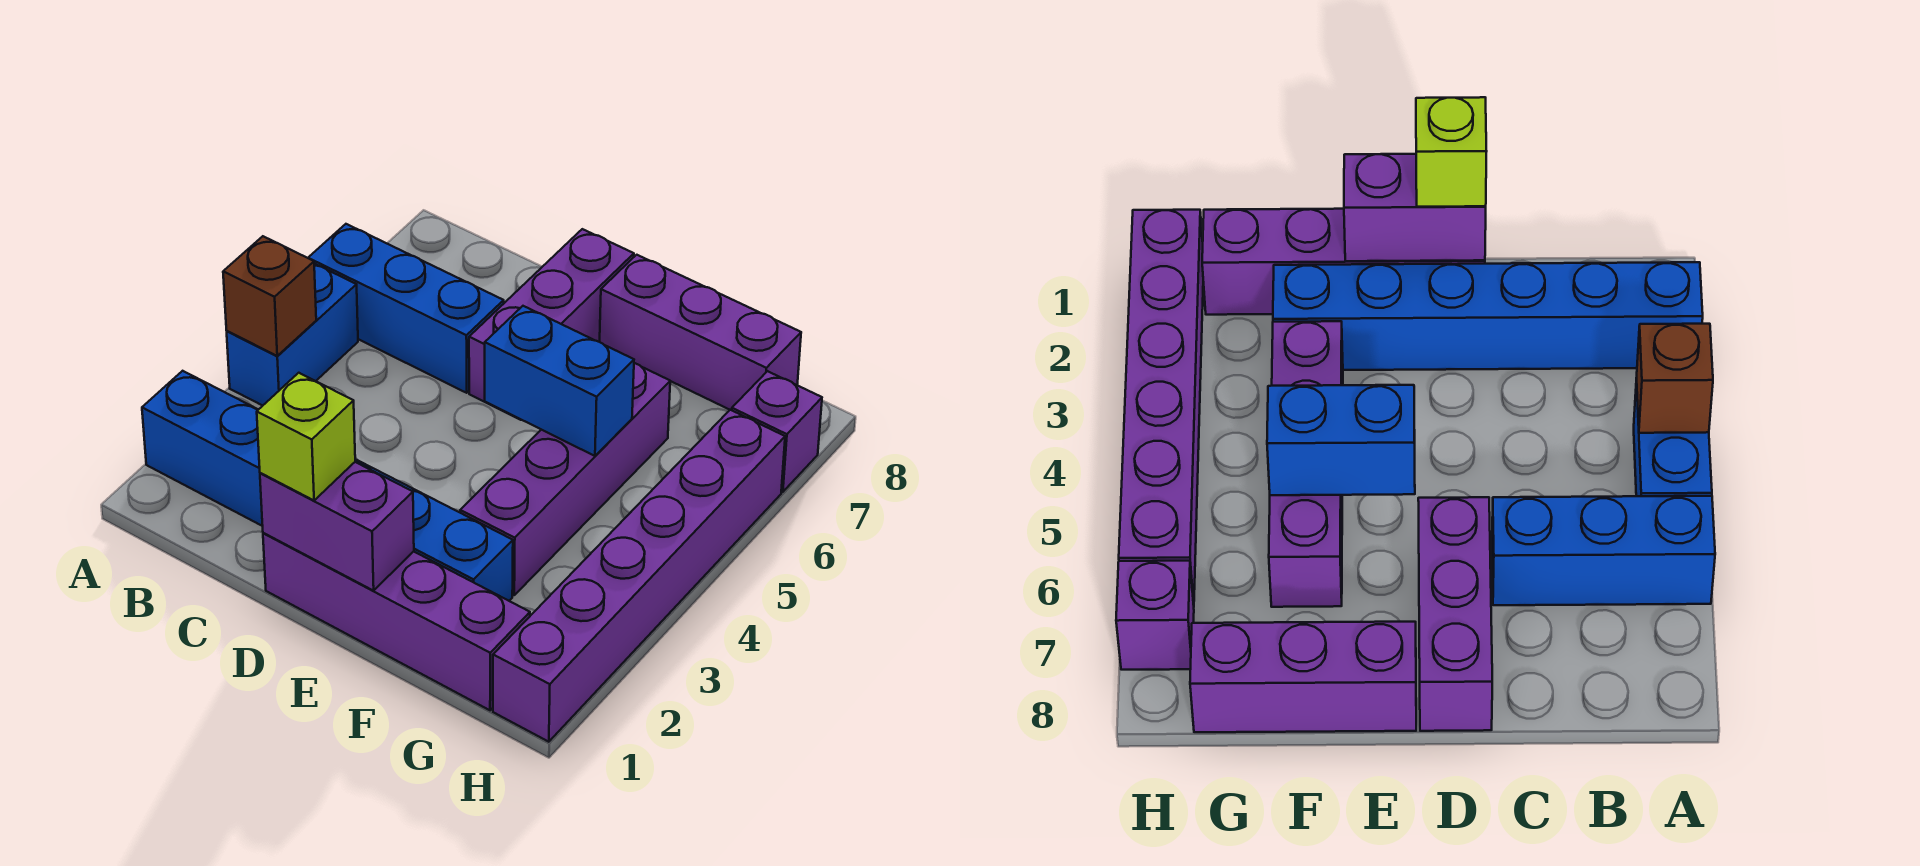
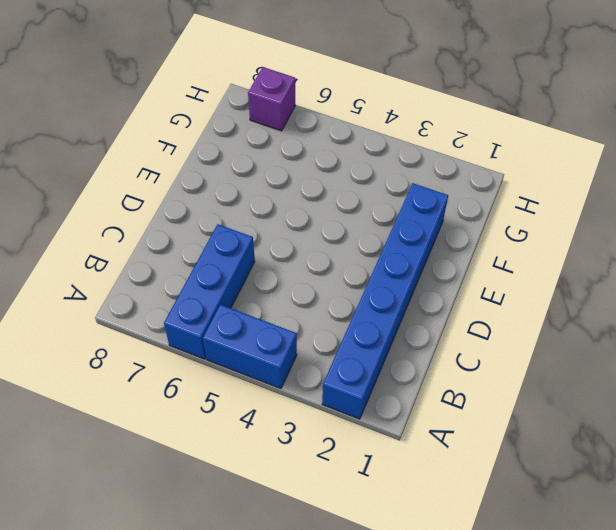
none -> purple brick D1:G1 level 1
none -> purple brick D6:D8 level 1
none -> purple brick E8:G8 level 1

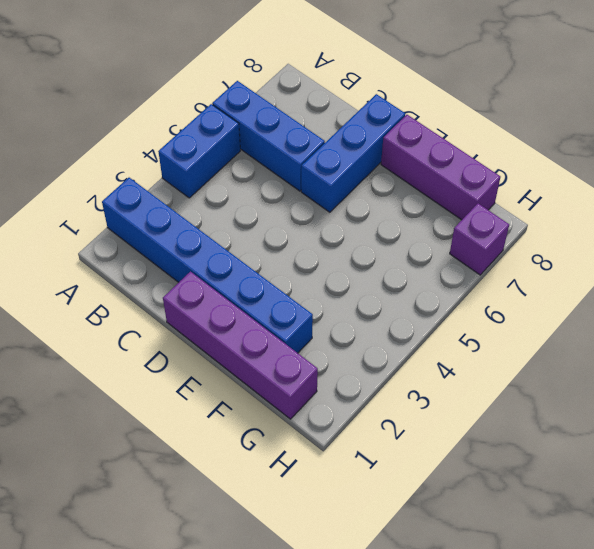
blue brick D6:D8 level 1 -> purple brick D6:D8 level 1
none -> purple brick F3:F6 level 1
none -> purple brick H1:H6 level 1
none -> brown brick A4 level 2

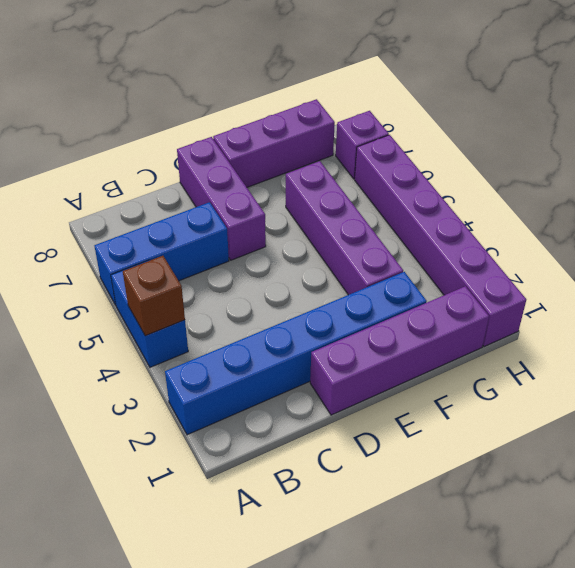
none -> purple brick D1:E1 level 2
none -> blue brick E5:F5 level 2
none -> lime brick D1 level 3

